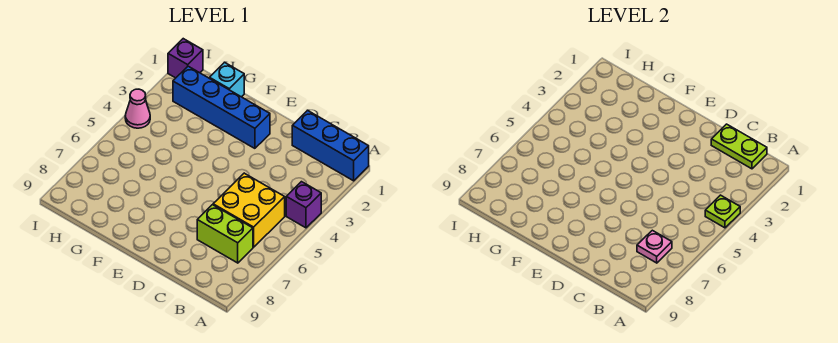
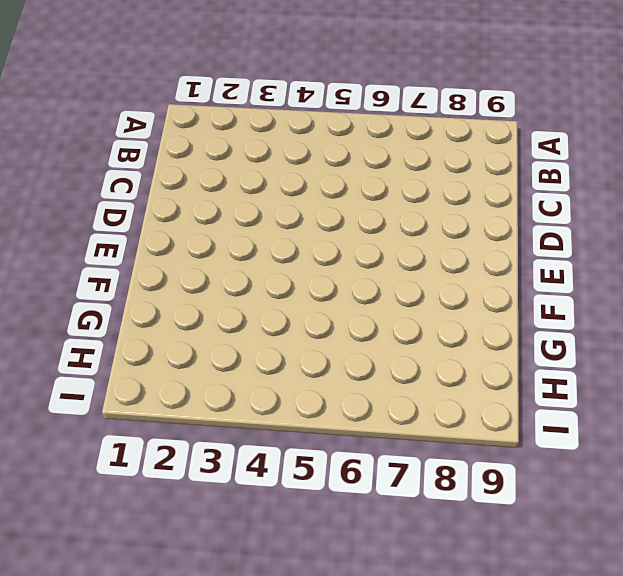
none -> blue brick A1:C1 level 1
none -> purple brick A4 level 1

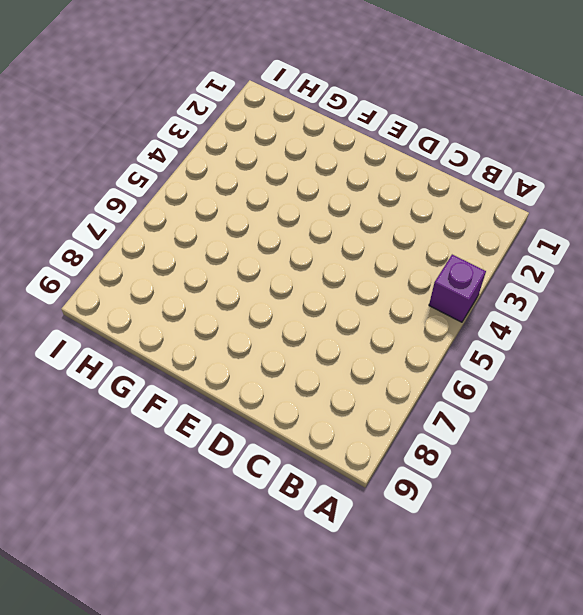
none -> blue brick A1:C1 level 1
none -> yellow brick B5:C6 level 1

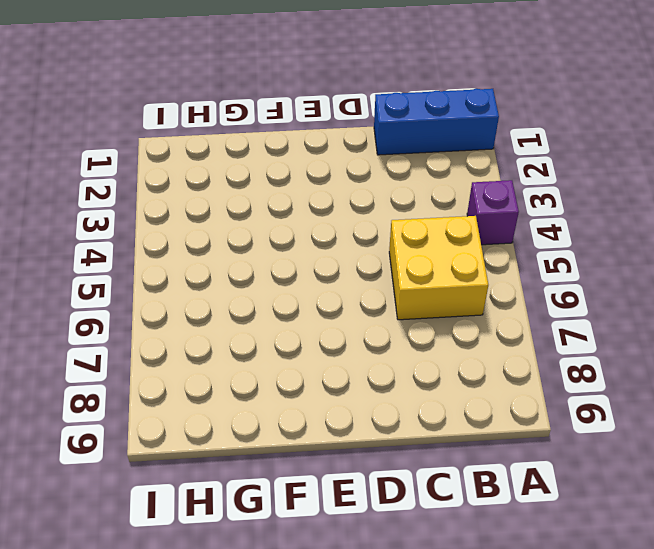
none -> lime brick B7:C7 level 1
none -> blue brick E2:H2 level 1

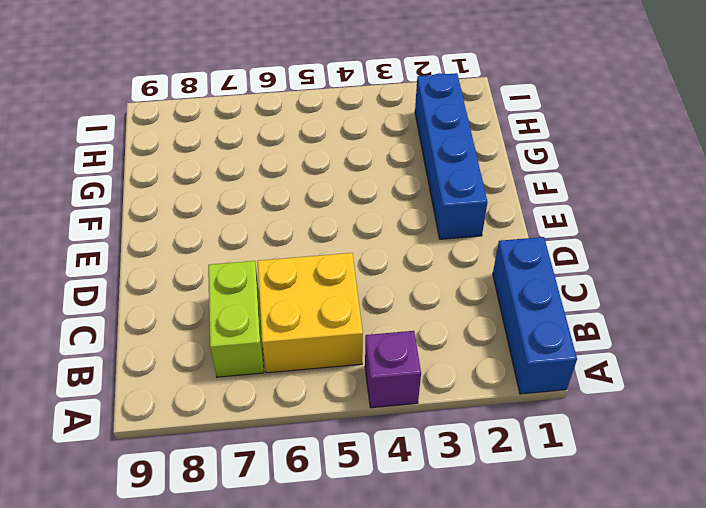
none -> cyan brick G1 level 1
none -> purple brick I1 level 1

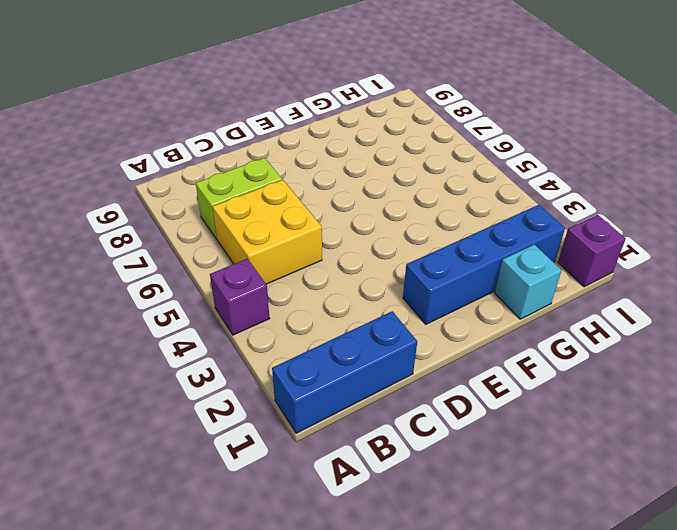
none -> pink cone I4 level 1
none -> lime plate A4 level 2

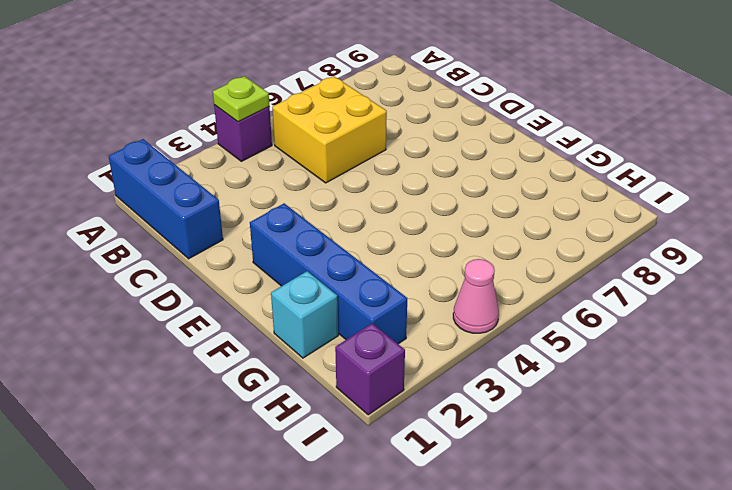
none -> lime brick B7:C7 level 1
none -> lime plate B1:C1 level 2

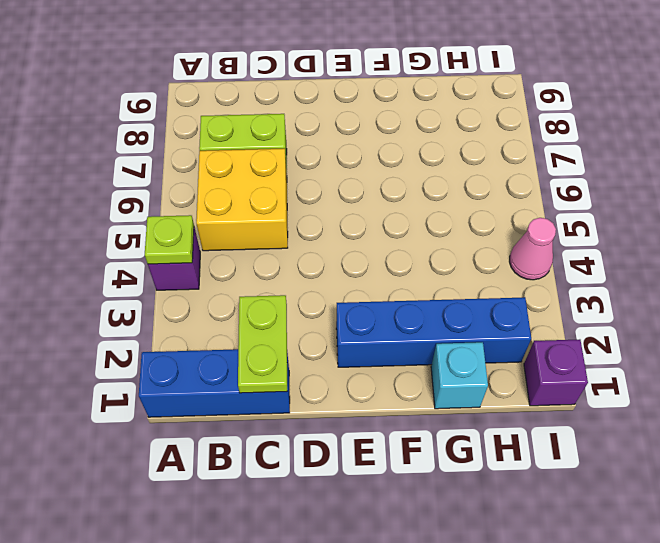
lime plate C1:C2 level 2 -> lime plate B1:C1 level 2
none -> pink plate B7 level 2

